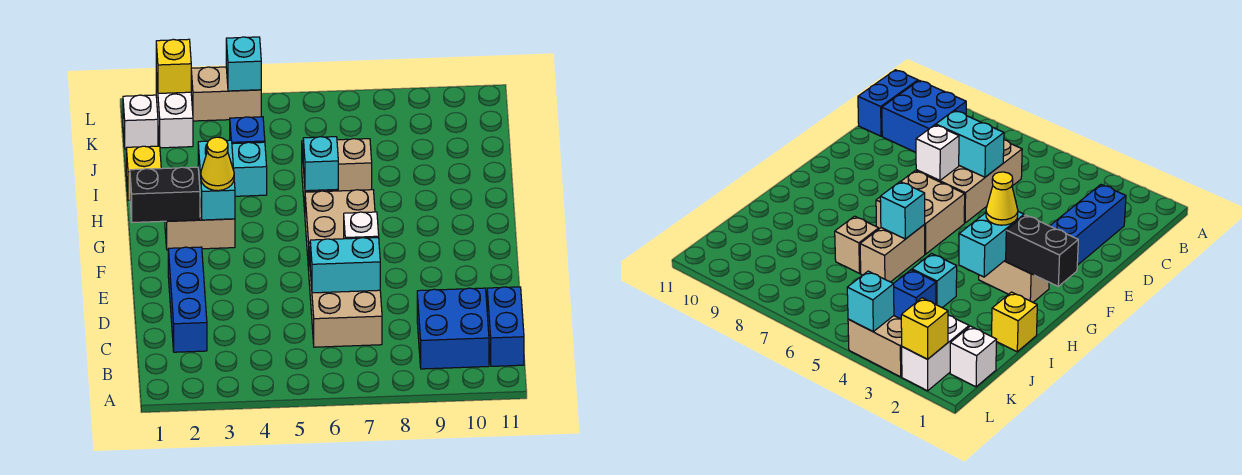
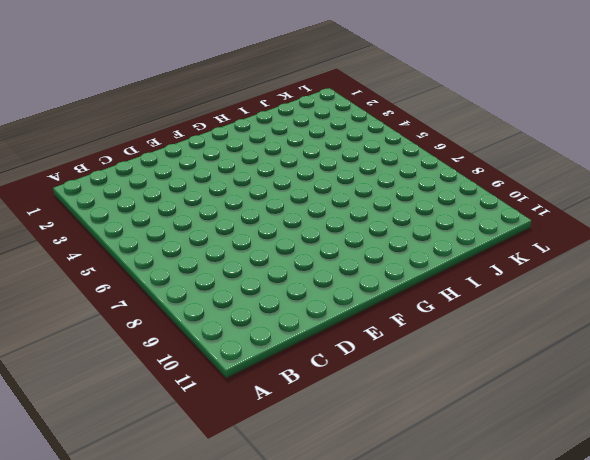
none -> blue brick B9:C10 level 1
none -> blue brick B11:C11 level 1
none -> blue brick C2:E2 level 1

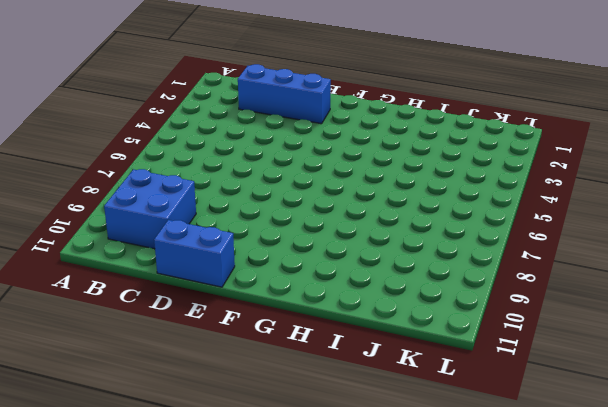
blue brick D11:E11 level 1 -> blue brick B11:C11 level 1
none -> tan brick C6:E7 level 1
none -> tan brick F6:G7 level 1
none -> tan brick G2:G3 level 1

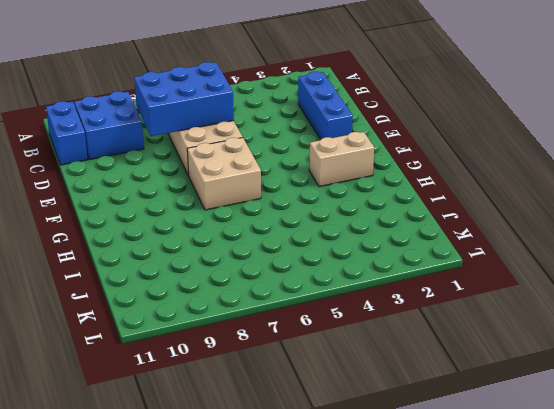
blue brick C6:D8 level 2 -> cyan brick D6:D7 level 2
none -> tan brick H6:I6 level 1
none -> yellow brick I1 level 1
none -> cyan brick I4 level 1

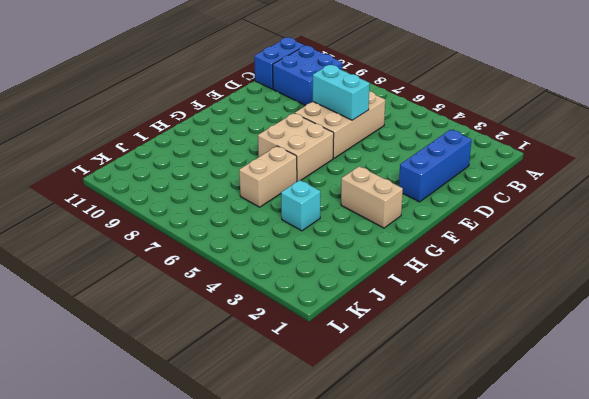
none -> yellow brick I1 level 1
none -> tan brick I7 level 1
none -> blue brick J4 level 1

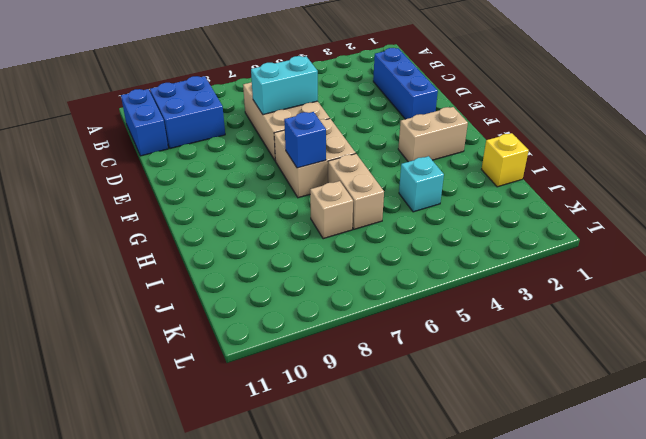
blue brick G7 level 2 -> blue brick J4 level 1
none -> white brick K1 level 1
none -> white brick K2:L2 level 1
none -> tan brick L3:L4 level 1

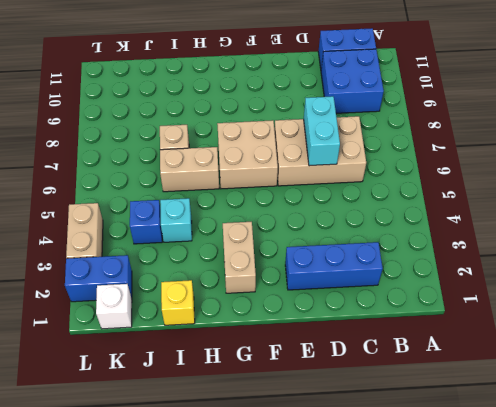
blue brick K2:L2 level 1 -> white brick K2:L2 level 1
none -> white brick E7 level 2
none -> black brick G1:G2 level 2
none -> cyan brick G3:H3 level 2

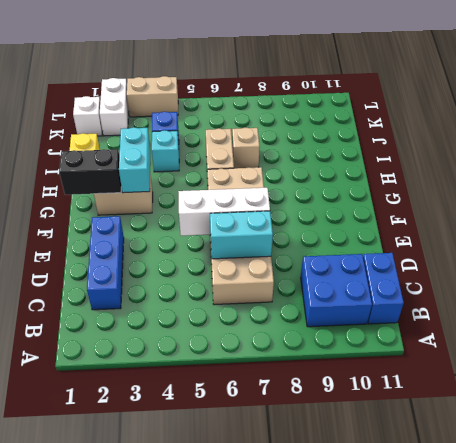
white brick E5:E7 level 2 -> white brick E7 level 2
none -> cyan brick H6 level 2
none -> yellow brick L2 level 2
none -> cyan brick L4 level 2

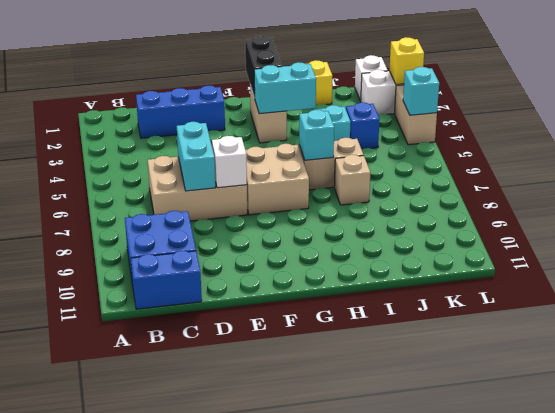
none -> yellow cone G3 level 3

